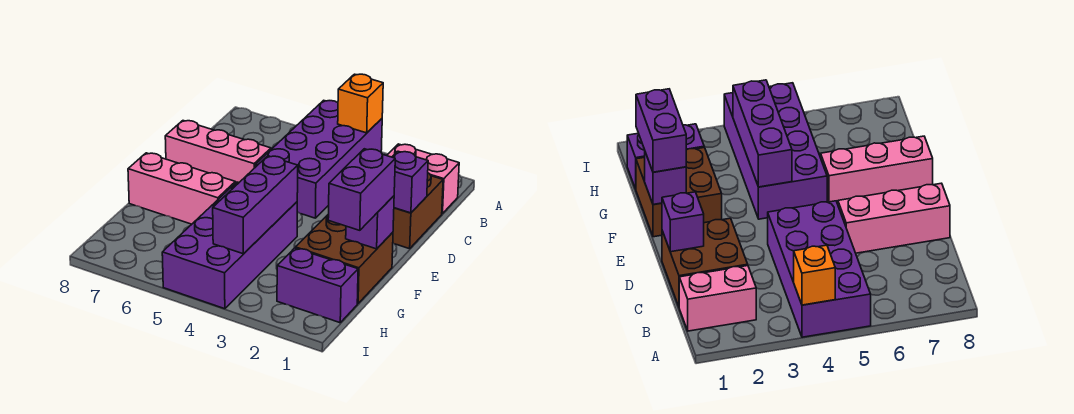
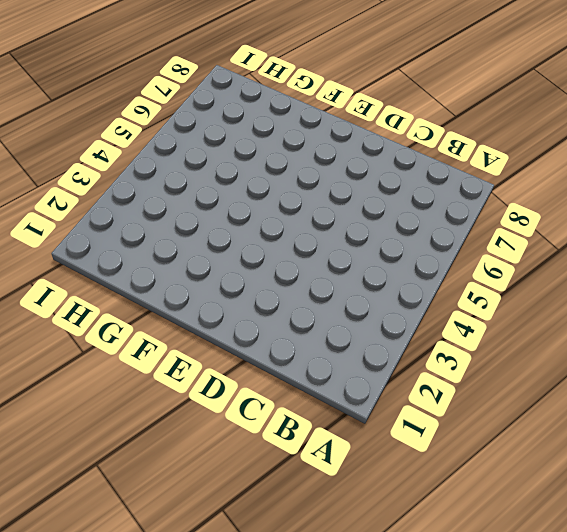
none -> purple brick A4:D5 level 1
none -> pink brick B1:B2 level 1
none -> brown brick C1:D2 level 1

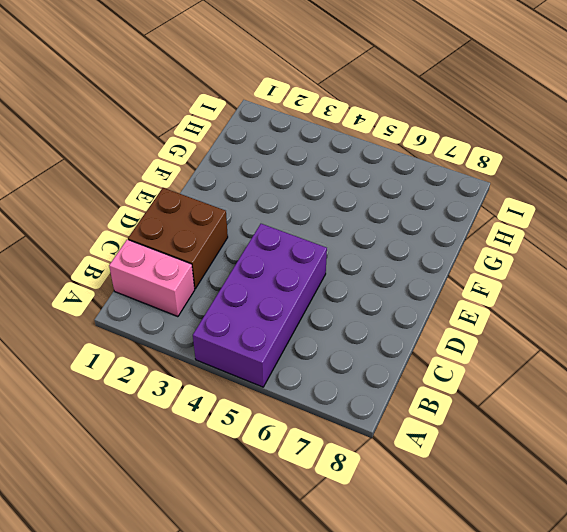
none -> pink brick D6:D8 level 1
none -> brown brick F1:G2 level 1
none -> purple brick F4:I5 level 1

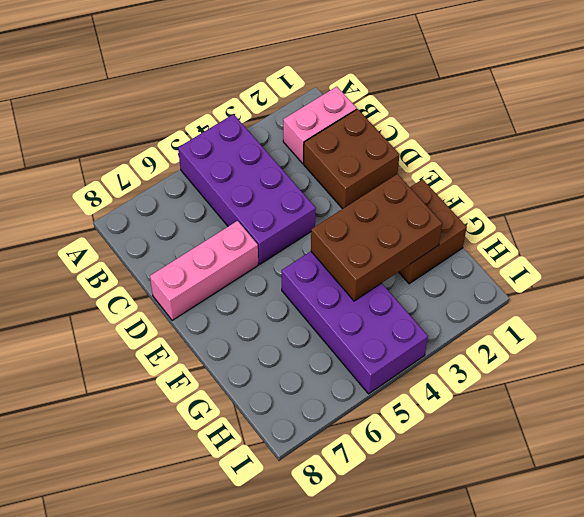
brown brick F2:G4 level 2 -> purple brick F4:H4 level 2
none -> pink brick F6:F8 level 1
none -> purple brick H1:H2 level 1
none -> orange brick A4 level 2

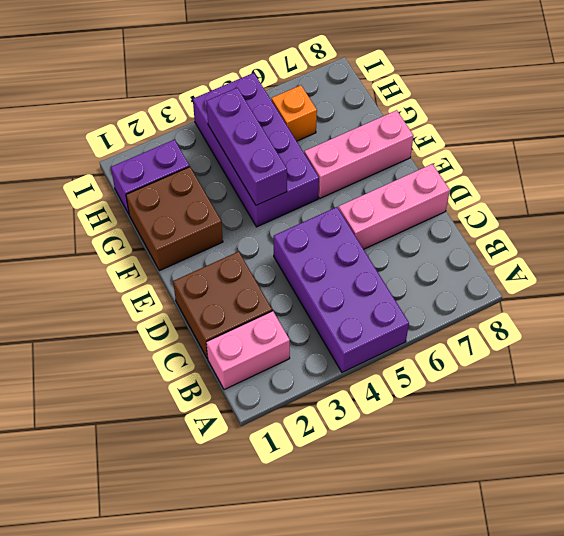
orange brick H6 level 1 -> orange brick A4 level 2
none -> purple brick D1 level 2
none -> purple brick F1 level 2
none -> purple brick F1:G1 level 3

